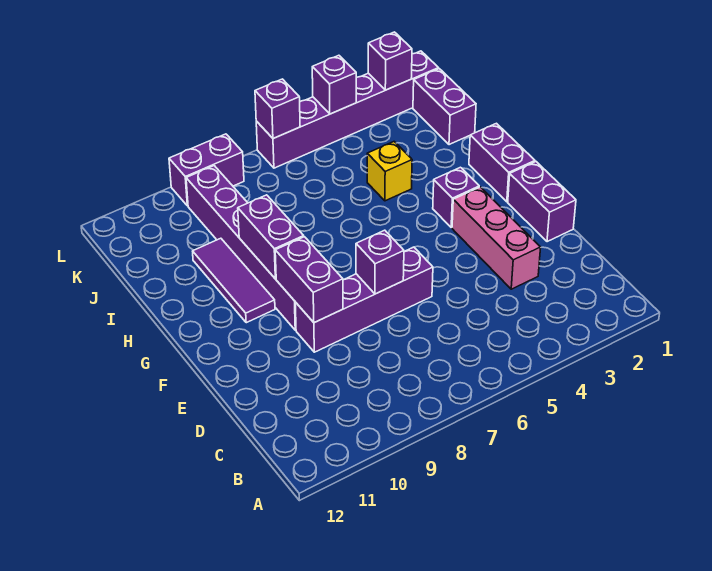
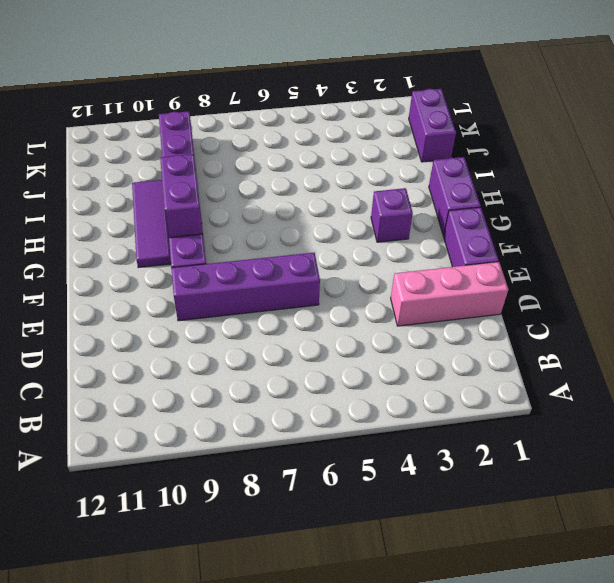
pink brick D1:D3 level 1 -> pink brick D3:F3 level 1
none -> yellow brick I4 level 1
none -> purple brick L1:L6 level 1
none -> purple brick L8:L9 level 1

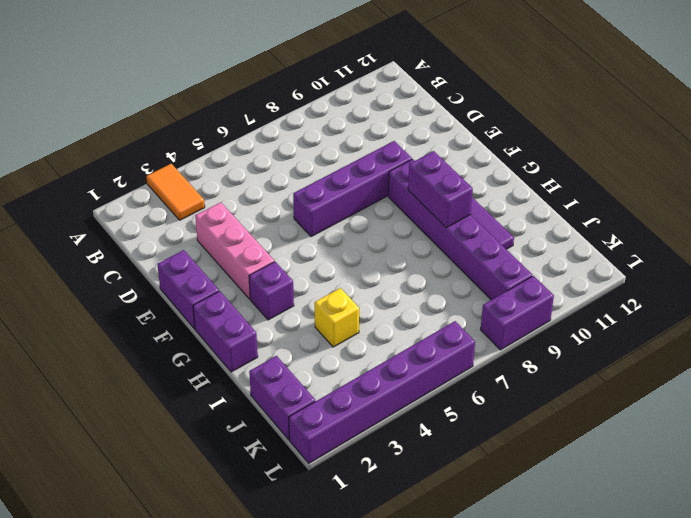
orange tile A3:B3 level 1 -> none
none -> purple brick E7 level 2
none -> purple brick E9:F9 level 2
none -> purple brick L2 level 2

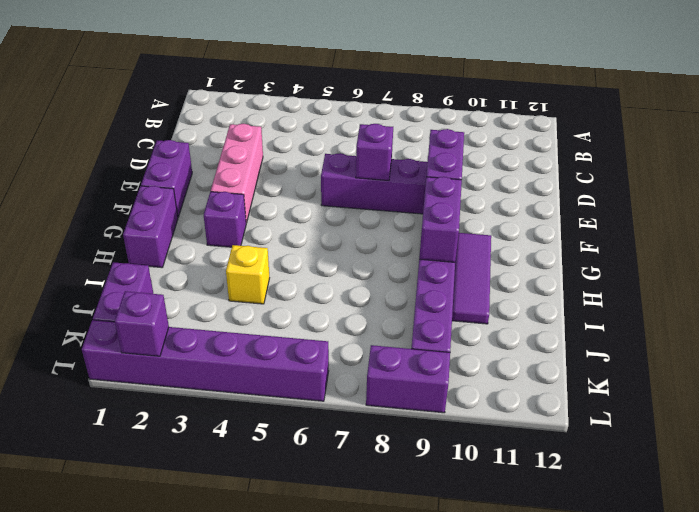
none -> purple brick L4 level 2
none -> purple brick L6 level 2

